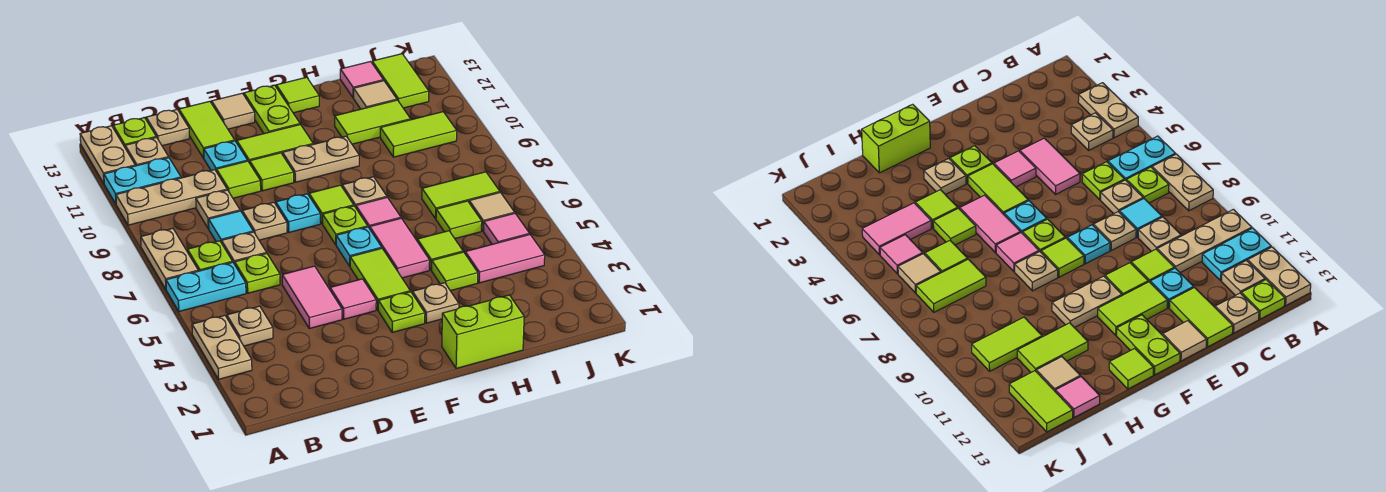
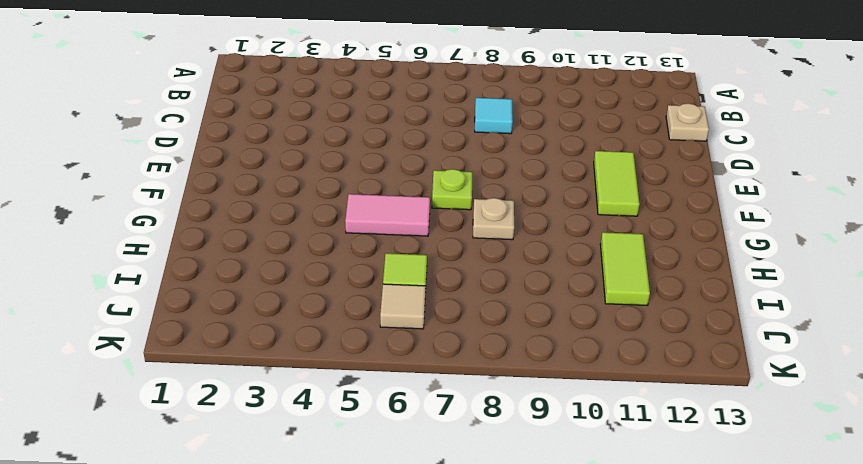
none -> tan plate A3:A4 level 1
none -> cyan plate A6:B6 level 1
none -> tan plate A7:A8 level 1
none -> tan plate A10:C10 level 1

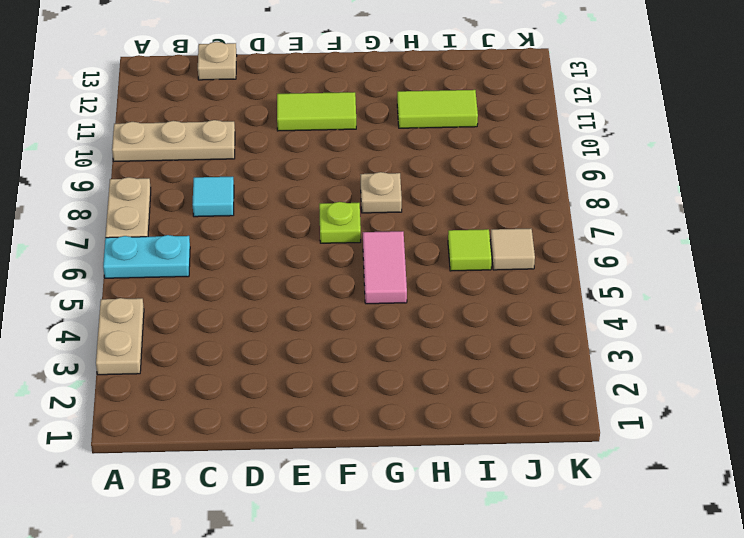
none -> cyan plate A11:B11 level 1
none -> tan plate A12:A13 level 1
none -> tan plate B4 level 1
none -> lime plate B7 level 1

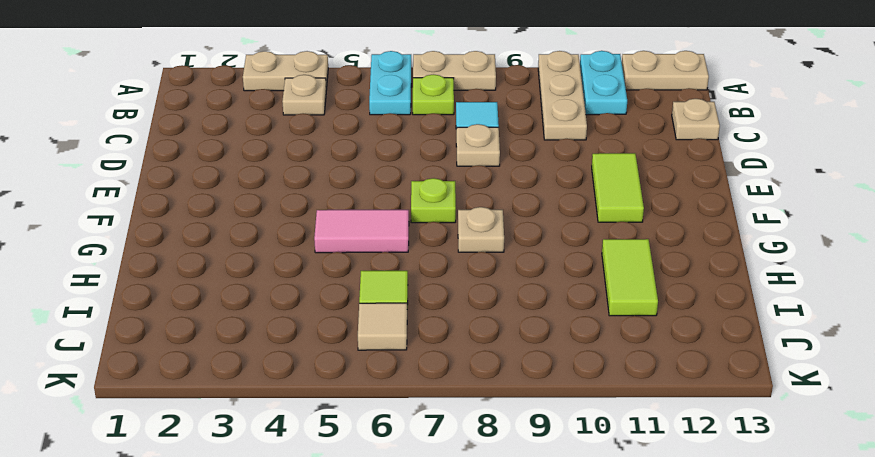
none -> tan plate B12 level 1
none -> lime plate B13 level 1
none -> lime plate C6 level 1
none -> tan plate C7 level 1

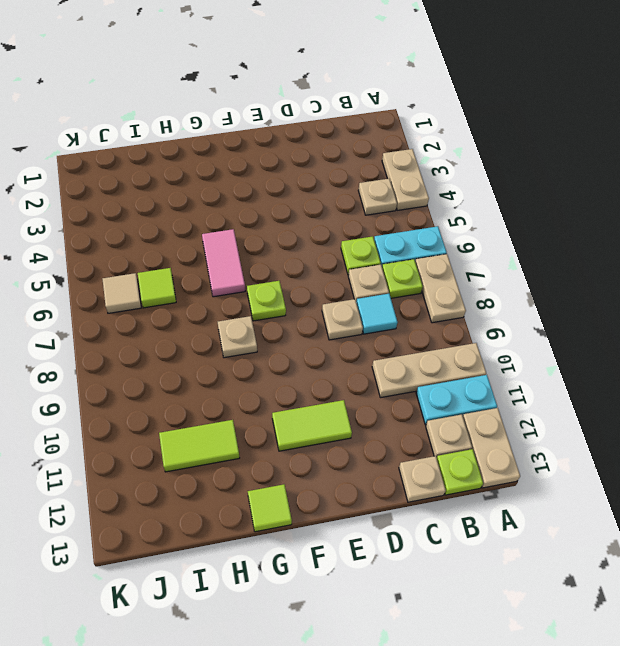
none -> tan plate C9 level 1
none -> pink tile D4:D5 level 1
none -> lime tile D10 level 1
none -> cyan plate D11 level 1

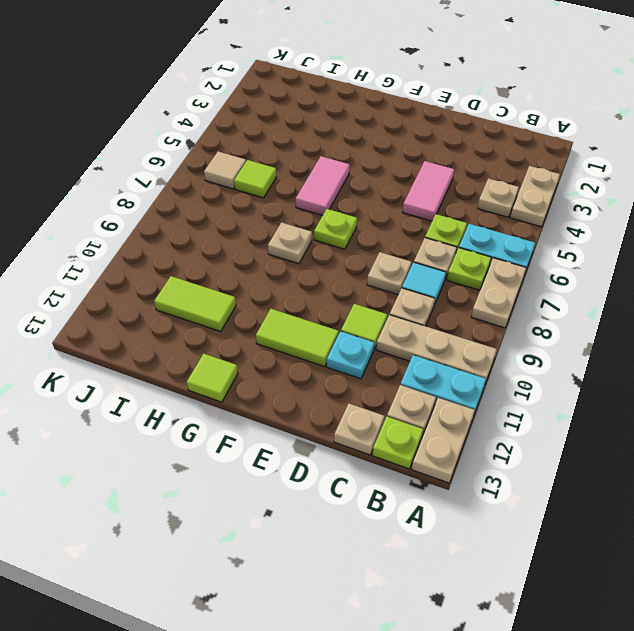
none -> lime tile D12:D13 level 1
none -> pink tile E4 level 1
none -> cyan plate E8 level 1
none -> lime tile E10 level 1

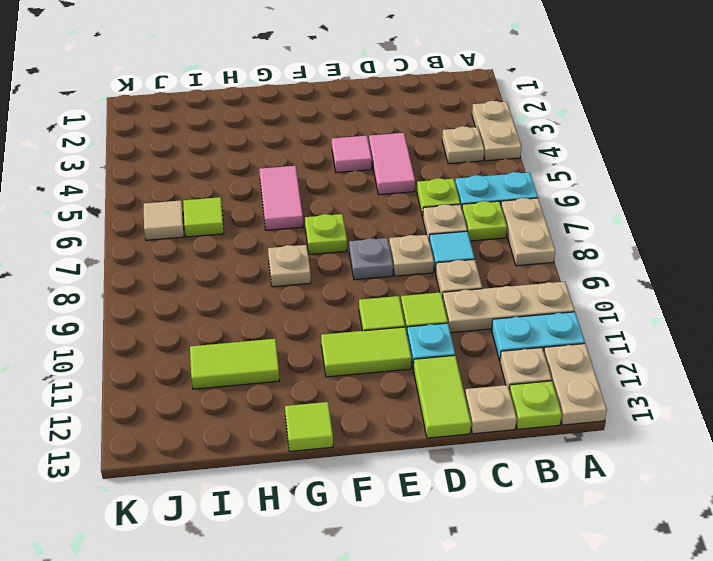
grey plate E8 level 1 -> cyan plate E8 level 1
none -> tan tile E13 level 1
none -> lime plate F3 level 1
none -> lime tile F4:F5 level 1
none -> cyan plate F6 level 1

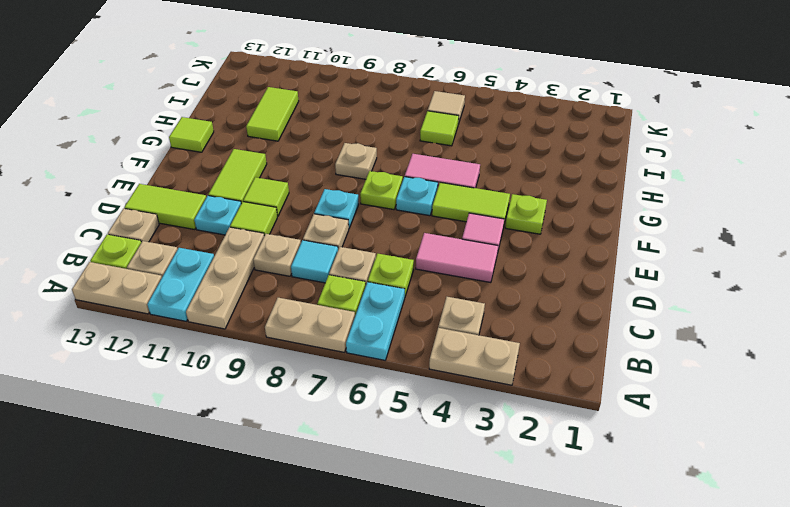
none -> tan tile E13 level 1
none -> lime tile F8 level 1
none -> tan plate F10:G10 level 1
none -> lime plate F12:F13 level 1

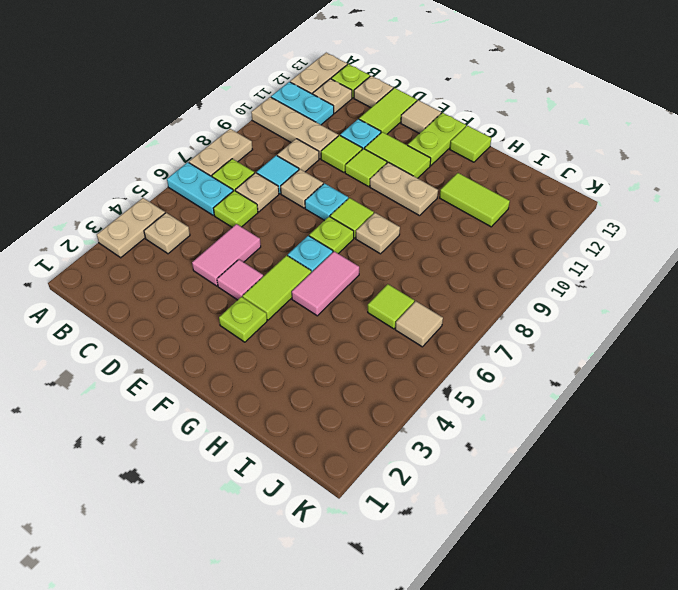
none -> lime brick G1:H1 level 1
none -> tan plate G3 level 1
none -> pink tile G7 level 1
none -> lime tile H4 level 1

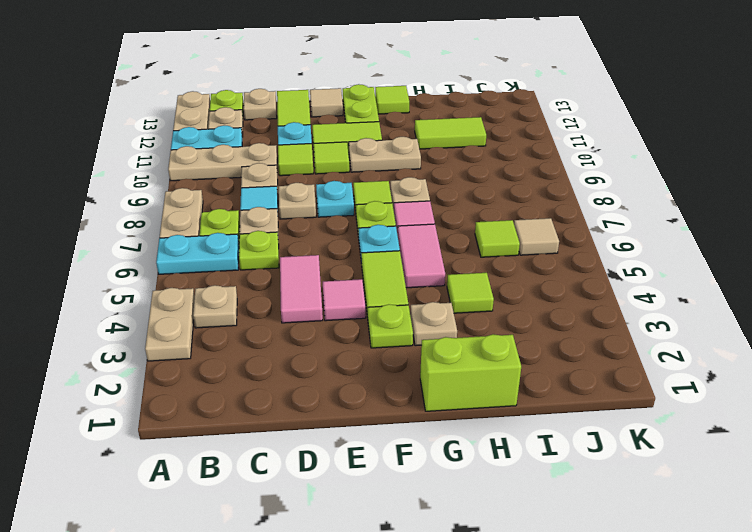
none -> lime tile H5 level 1
none -> pink tile I4:J4 level 1
none -> lime tile I7:J7 level 1
none -> lime tile I10:J10 level 1

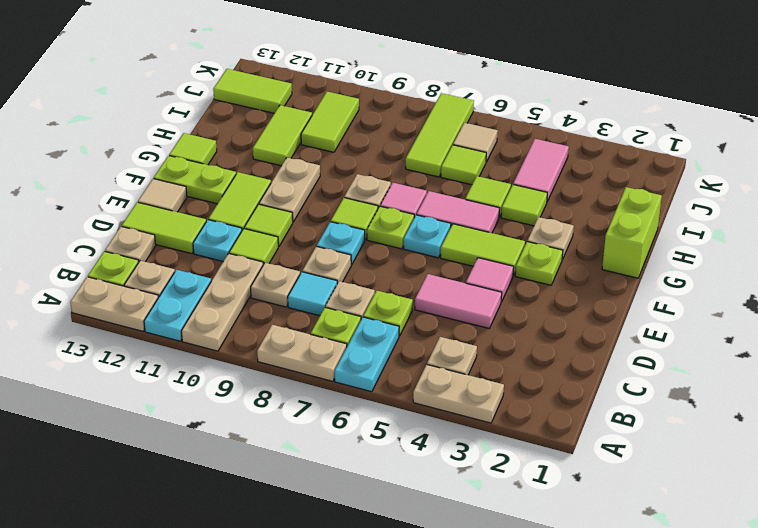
lime tile I7:K7 level 1 -> lime tile I7:J7 level 1
none -> tan tile I12 level 1
none -> pink tile I13 level 1
none -> pink tile J5 level 1

